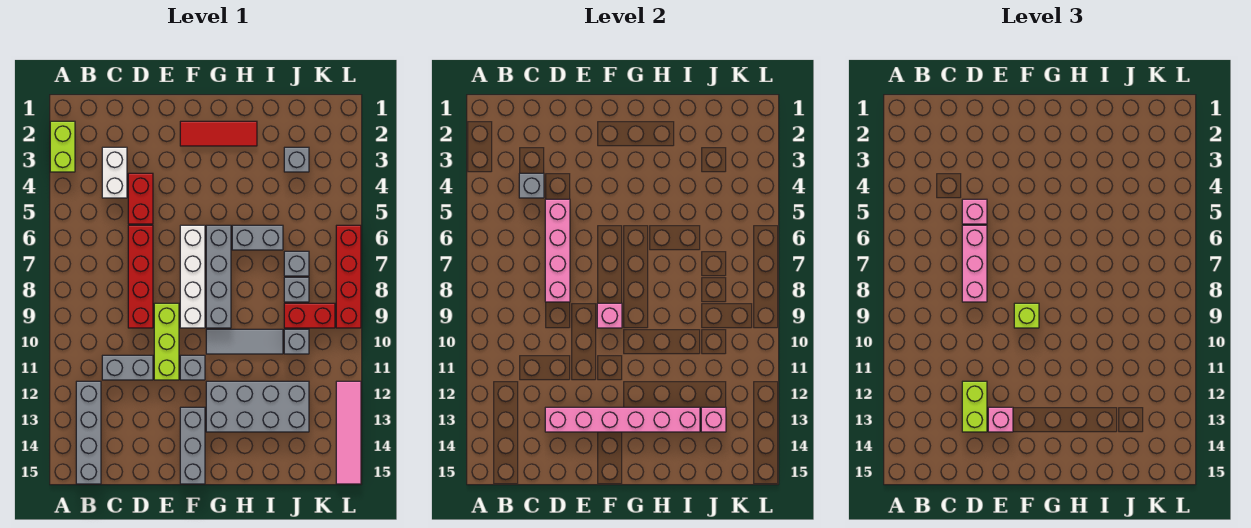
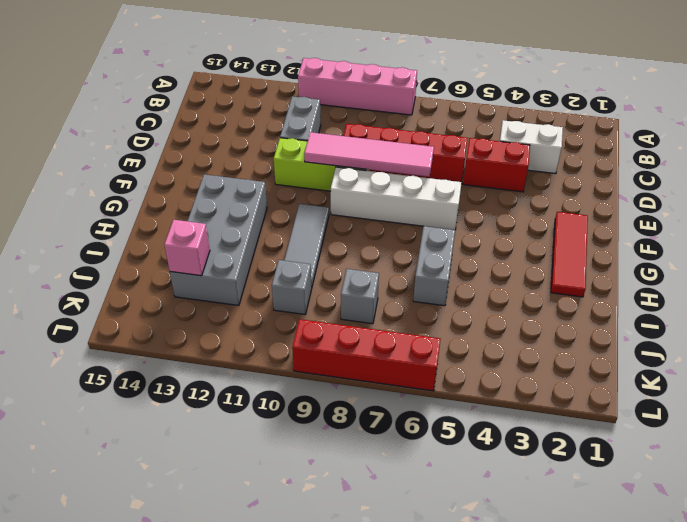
pink brick A8:A11 level 1 -> pink brick D5:D8 level 2
pink tile E7:E10 level 2 -> pink tile L12:L15 level 1
none -> lime brick A2:A3 level 1
none -> grey brick B12:B15 level 1
none -> grey brick F11 level 1
none -> grey brick F13:F15 level 1

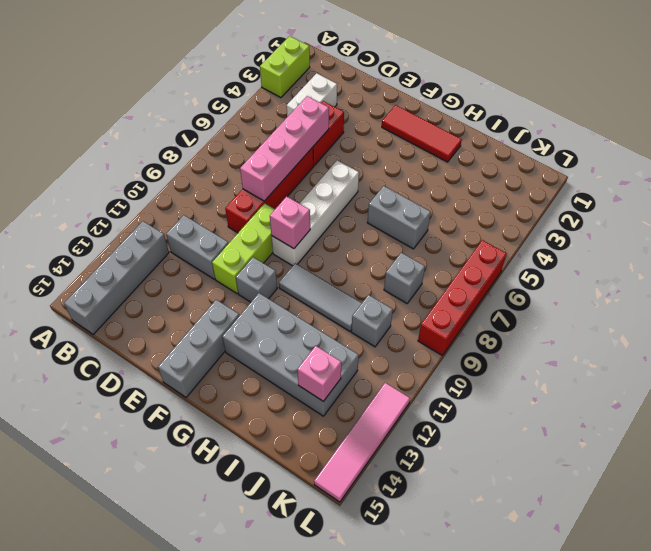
none -> grey brick G6:G9 level 1
none -> grey brick J3 level 1
none -> grey brick J7 level 1
none -> red brick J9:K9 level 1

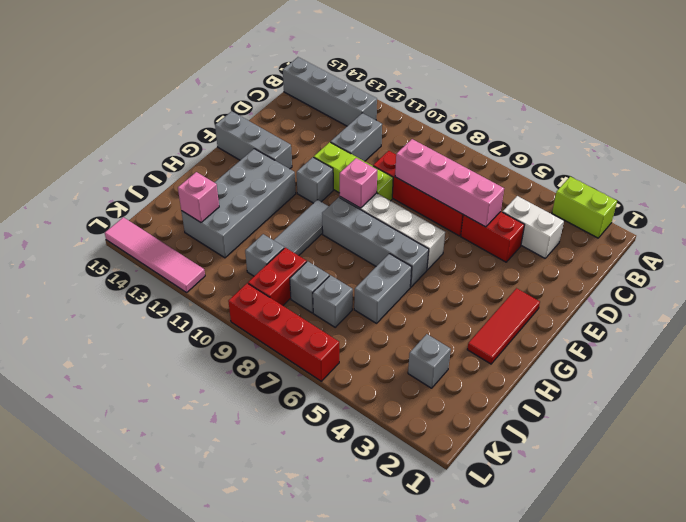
none -> grey brick C4 level 2
none -> pink brick D13:I13 level 2
none -> pink brick D5 level 3
none -> pink brick D6:D8 level 3

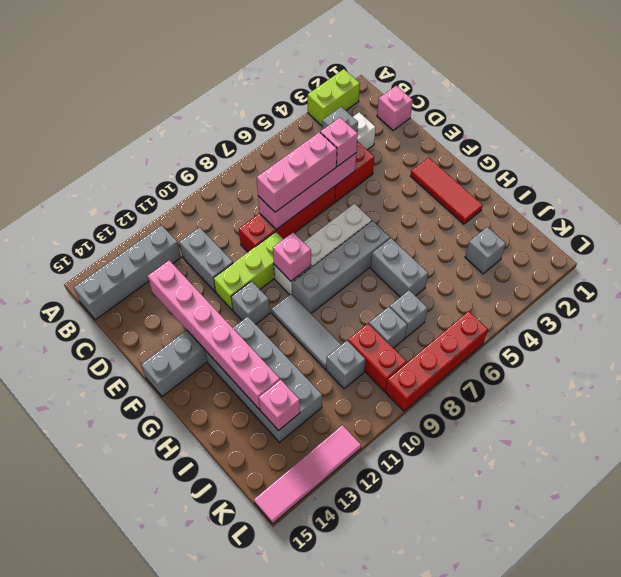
pink brick C1 level 1 -> pink brick E13 level 3
none -> lime brick D12:D13 level 3
none -> lime brick F9 level 3

